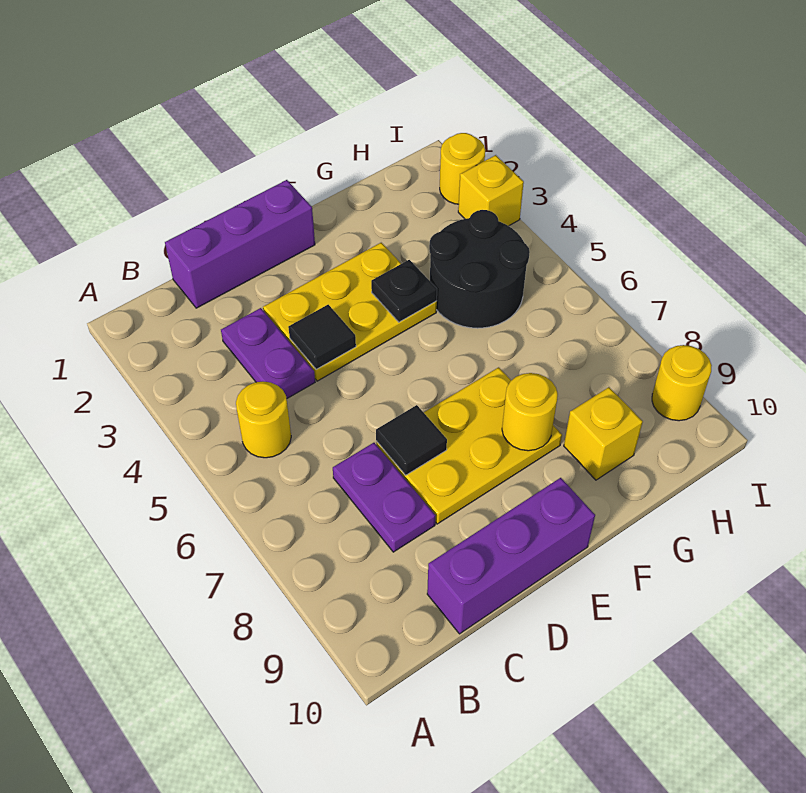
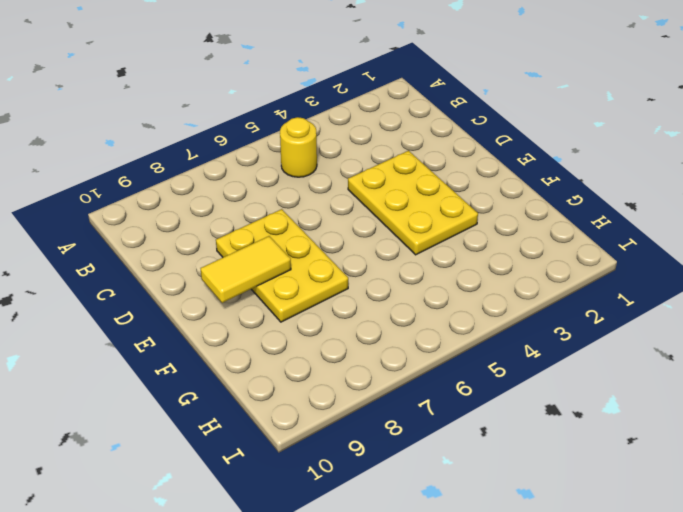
yellow tile E8:E9 level 2 -> none
none -> purple brick C1:E1 level 1
none -> purple plate C3:C4 level 1
none -> purple plate C7:C8 level 1

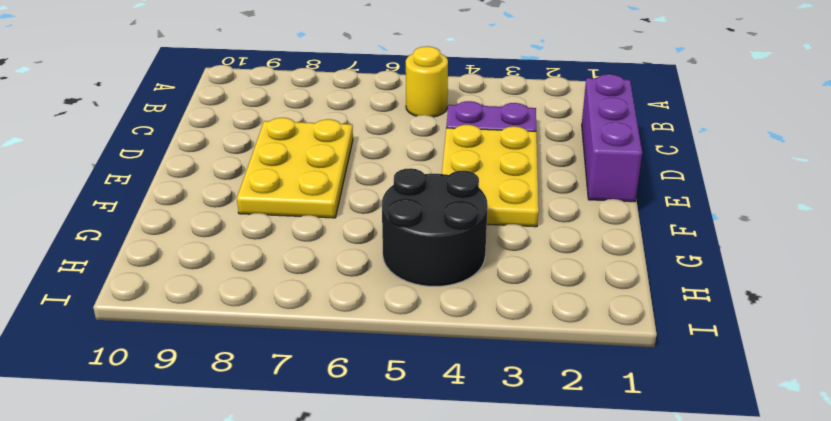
none -> purple plate C7:C8 level 1
none -> purple brick C10:E10 level 1
none -> yellow brick G9 level 1

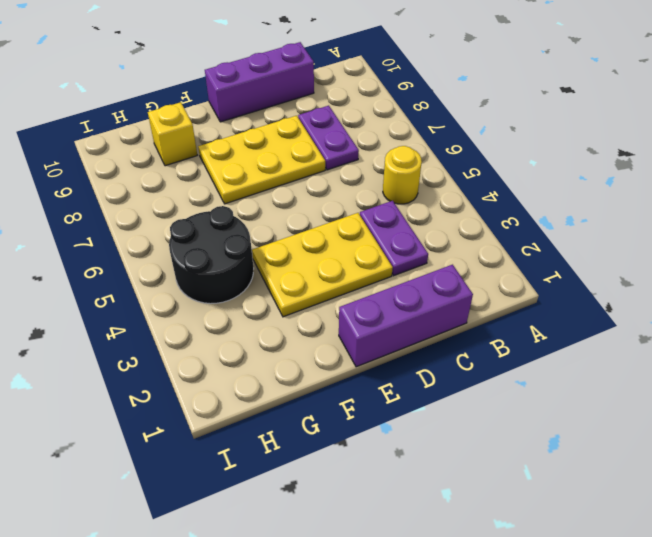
none -> yellow round brick I2 level 1
none -> yellow brick I3 level 1
none -> yellow round brick I9 level 1

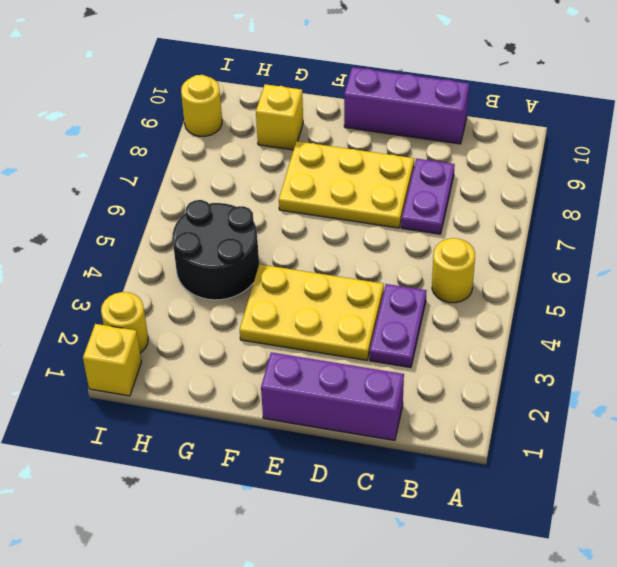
yellow brick I1 level 1 -> yellow brick I3 level 1
none -> black tile D4 level 2
none -> black tile D7 level 2
none -> black plate F4 level 2

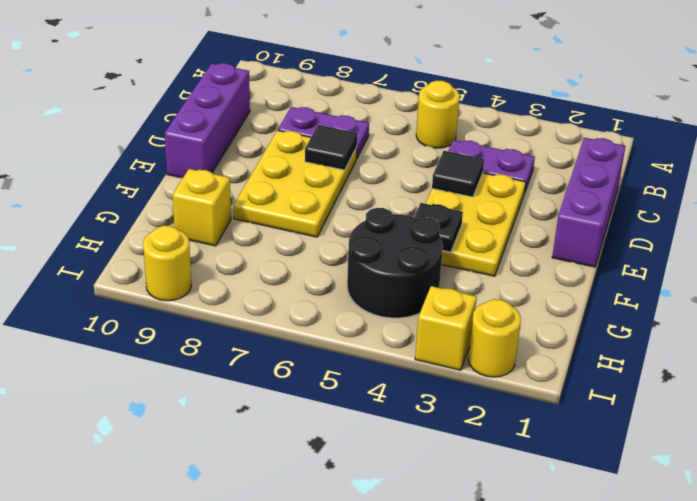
none -> yellow round brick F8 level 2

